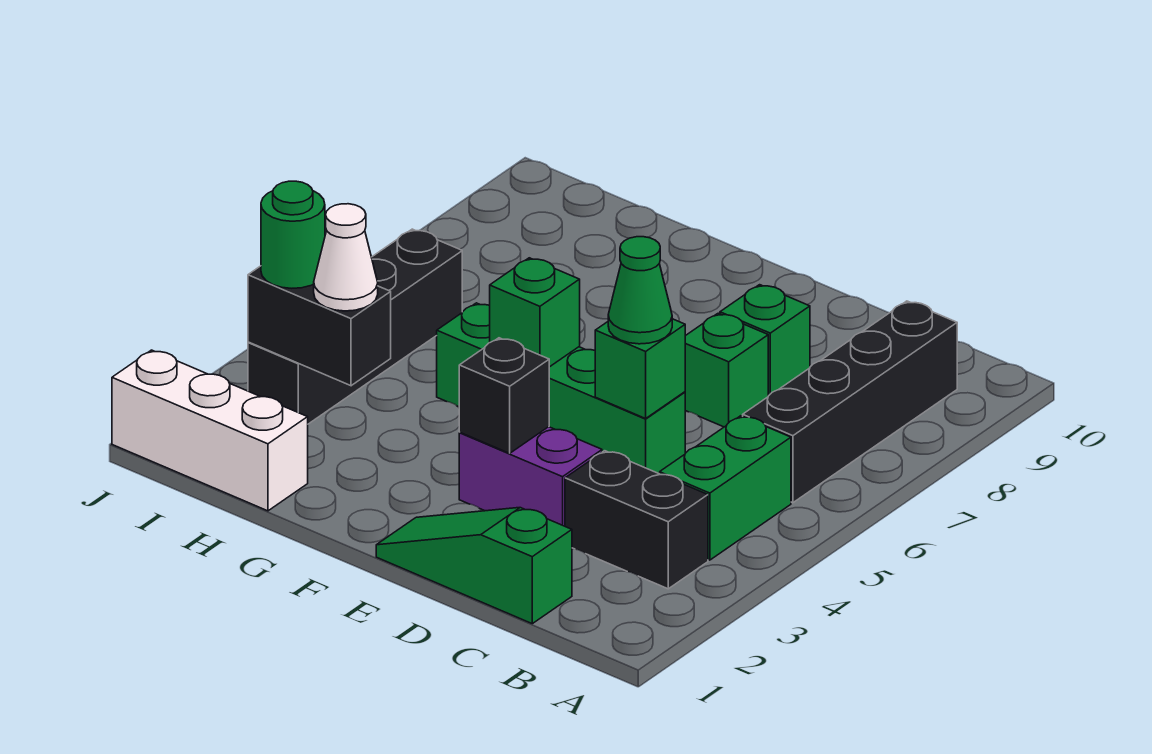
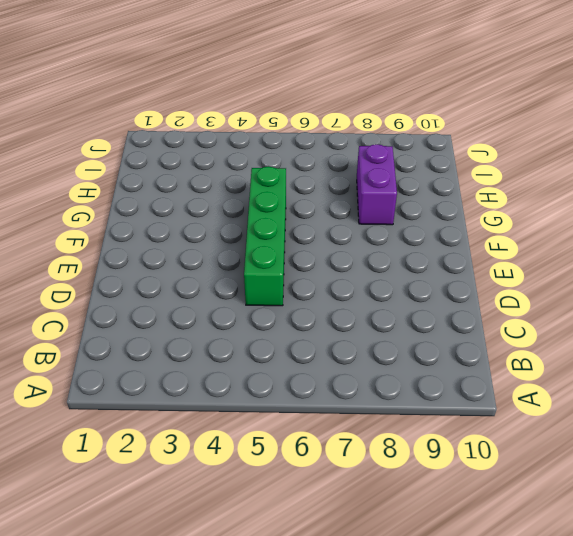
purple brick G8:H8 level 1 -> purple brick D3:E3 level 1
none -> black brick B3:C3 level 1
none -> green brick B4:B5 level 1
none -> black brick B6:B9 level 1

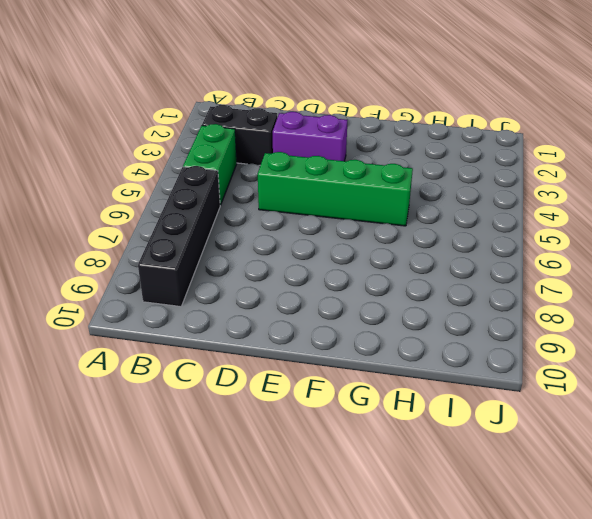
none -> green slope C1:E1 level 1 top C
none -> green brick D7 level 1
none -> green brick D8 level 1

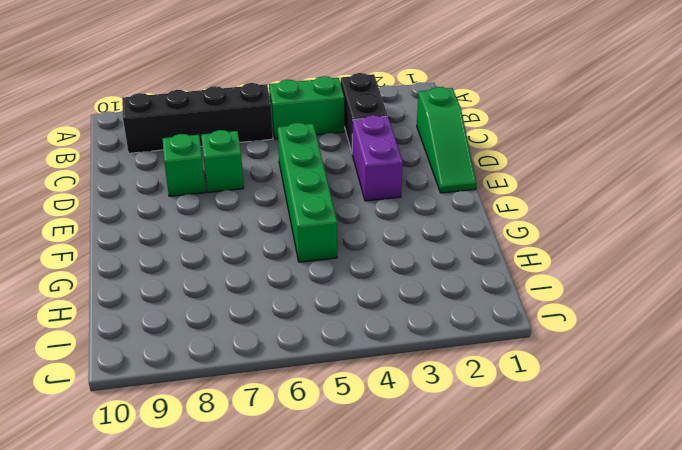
none -> white brick H1:J1 level 1
none -> black brick I3:I6 level 1
none -> green brick D5 level 2

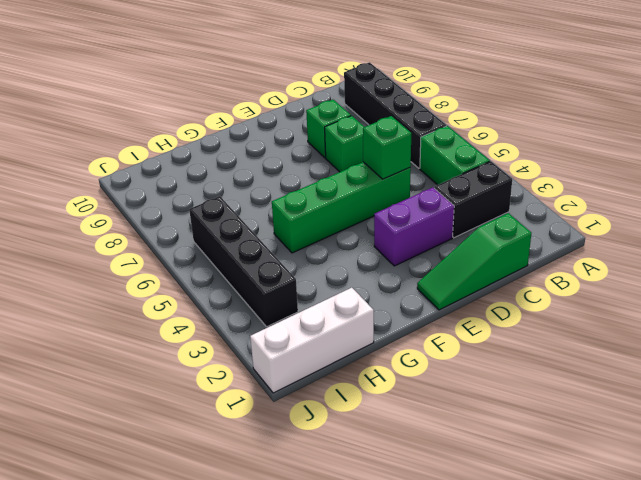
none -> black brick E3 level 2
none -> green brick F5 level 2
none -> black brick H3:I3 level 2

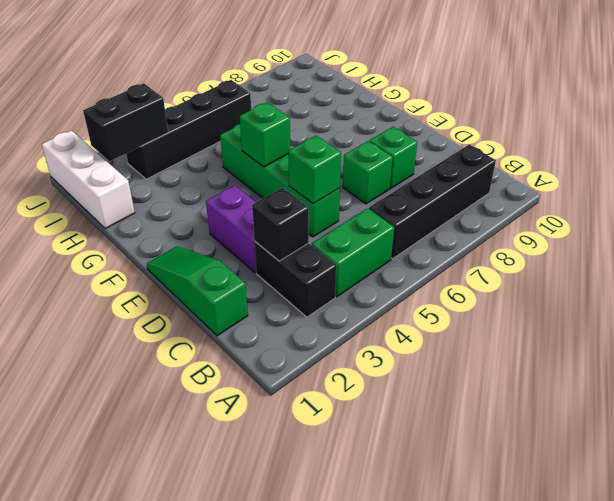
black brick C3 level 2 -> black brick E3 level 2
black brick I2:I3 level 2 -> black brick H3:I3 level 2
none -> green cone D5 level 3
none -> white cone H3 level 3
none -> green round brick I3 level 3

